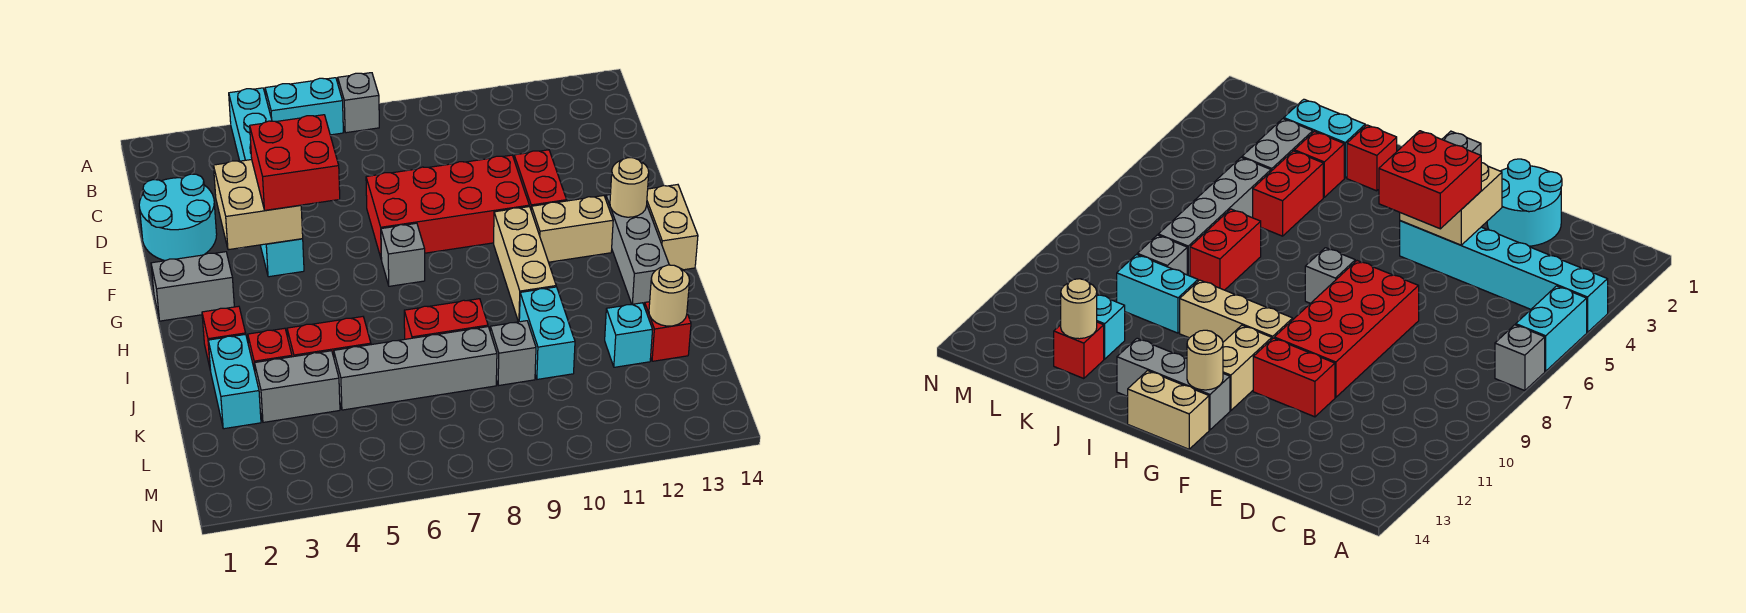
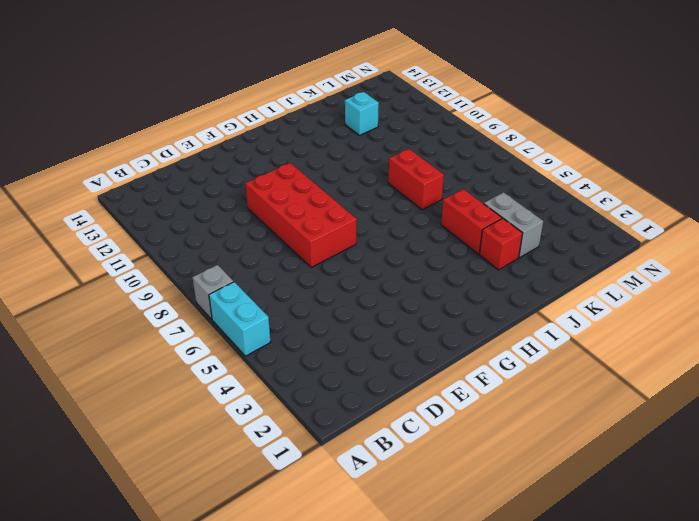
none -> cyan brick A4:F4 level 1
none -> cyan round brick D1:E2 level 1
none -> red brick E11:F11 level 1

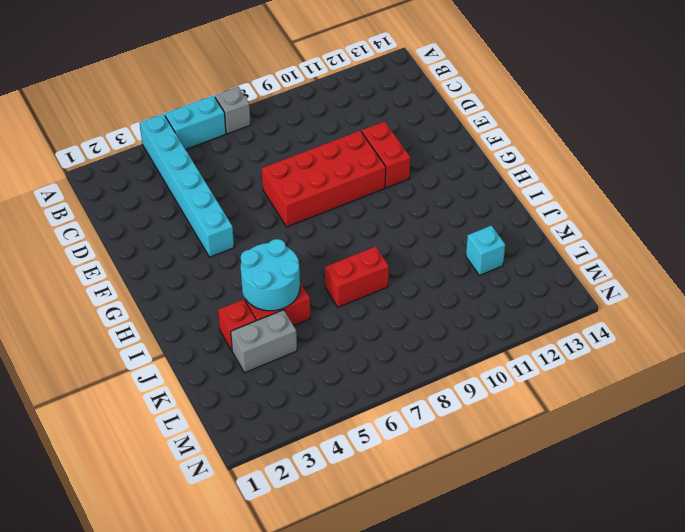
cyan round brick I4:J5 level 2 -> cyan round brick D1:E2 level 1
none -> grey brick G1:G2 level 1
none -> grey brick G7 level 1
none -> tan brick G10:I10 level 1

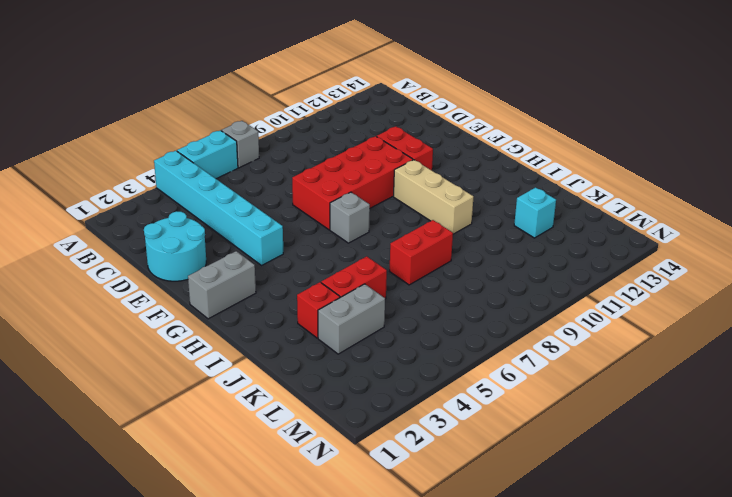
none -> tan brick G11:G12 level 1
none -> grey brick G13:I13 level 1
none -> tan brick G14:H14 level 1

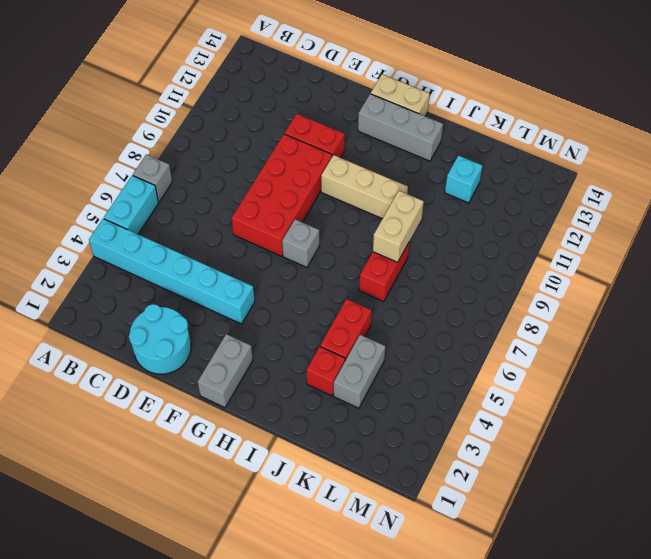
tan brick J8:J9 level 2 -> tan brick G11:G12 level 1
none -> red brick I2 level 1
none -> cyan brick J2:K2 level 1
none -> cyan brick J10:K10 level 1

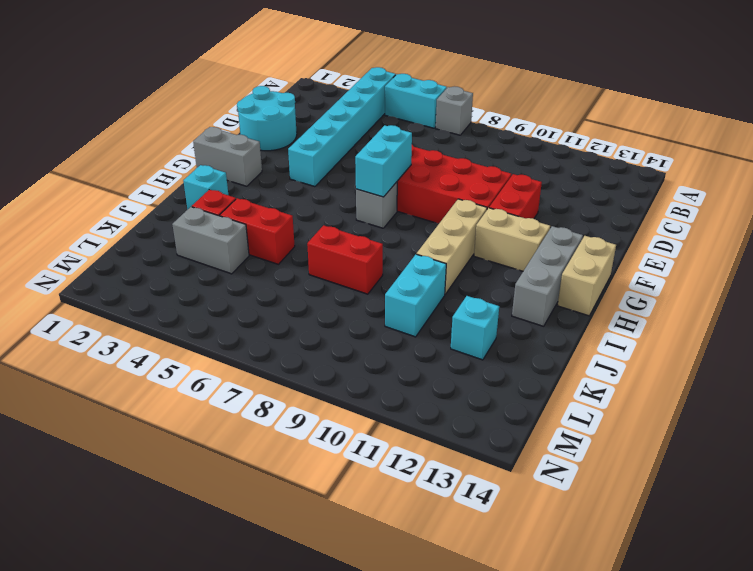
cyan brick F7:G7 level 2 -> cyan brick J2:K2 level 1
cyan brick I2 level 1 -> red brick I2 level 1
none -> grey brick K5:K8 level 1
none -> grey brick K9 level 1
none -> red brick K13 level 1

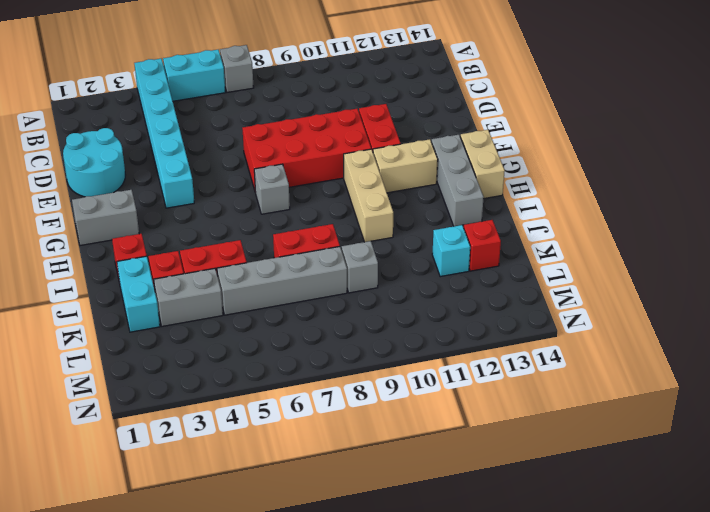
none -> cyan brick J10:K10 level 1
none -> tan brick E3:F4 level 2
none -> tan round brick G13 level 2

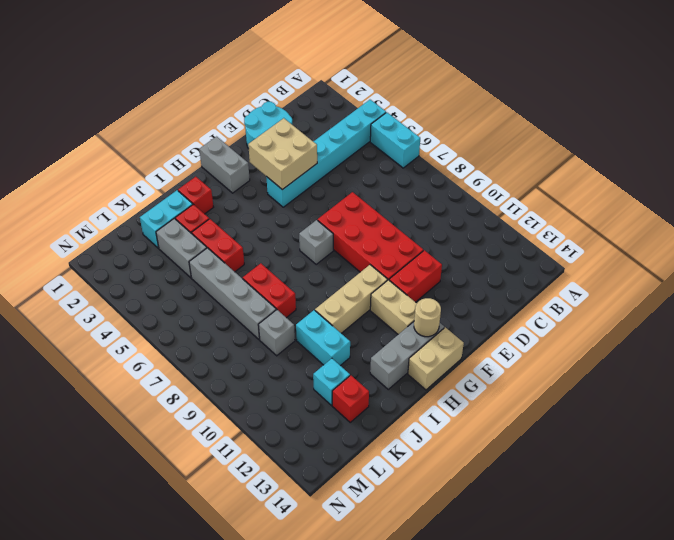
cyan brick J10:J11 level 1 -> cyan brick J10:K10 level 1
none -> grey brick A7 level 1
none -> tan round brick K13 level 2
none -> red brick E4:F5 level 3

